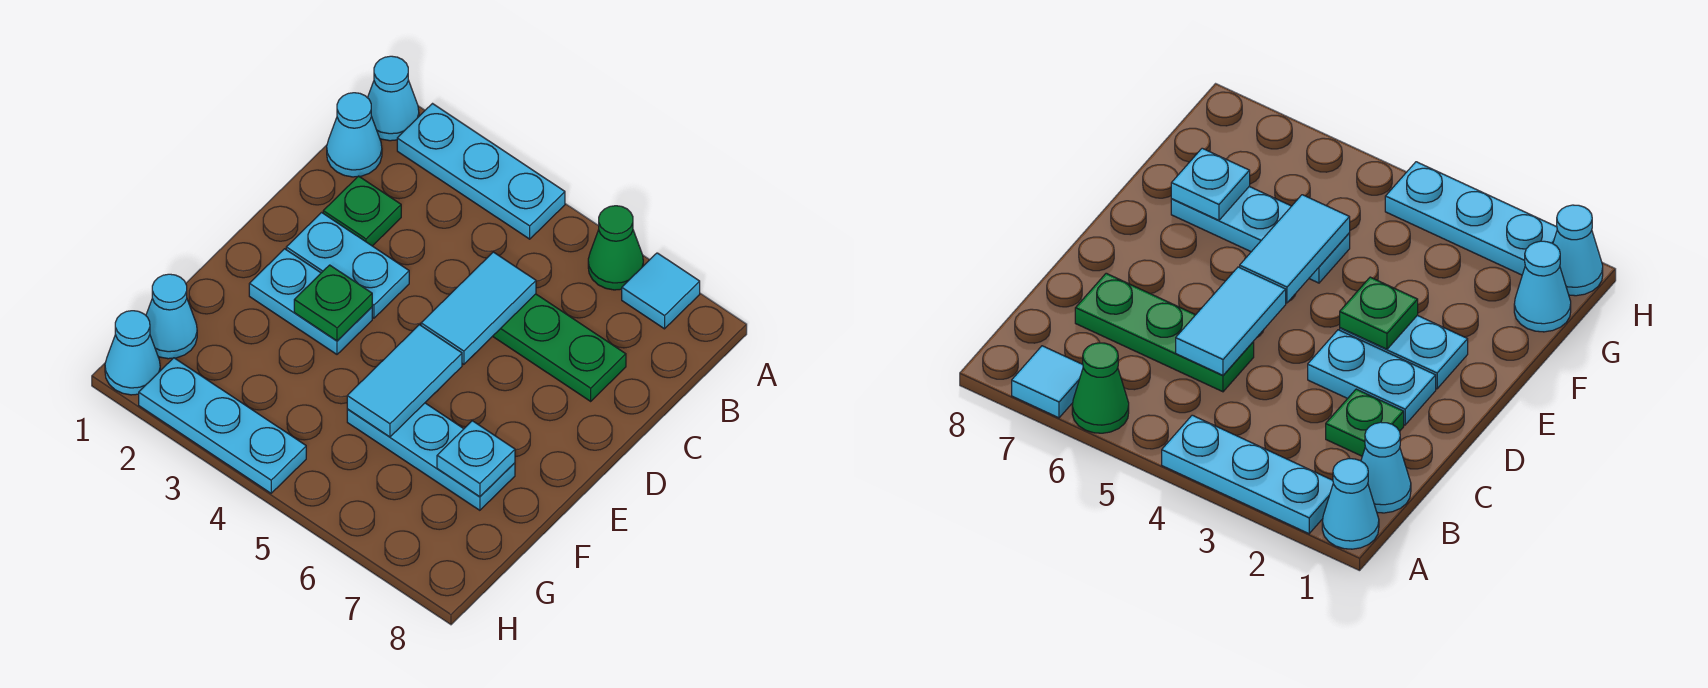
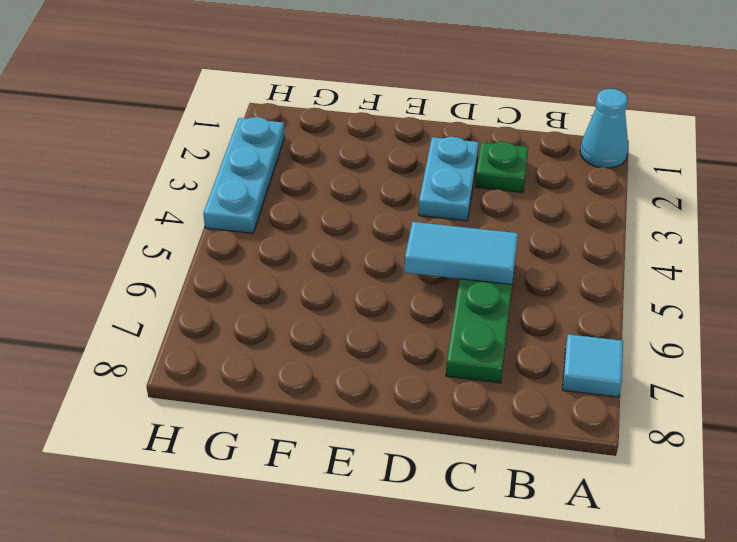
none -> cyan plate A2:A4 level 1
none -> green cone A6 level 1
none -> cyan cone B1 level 1

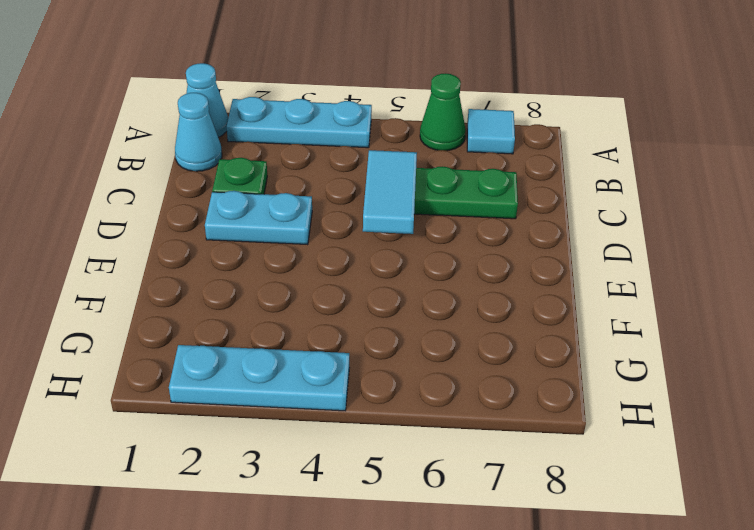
none -> cyan plate E2:E3 level 1
none -> cyan plate F5:F7 level 1
none -> cyan cone G1 level 1

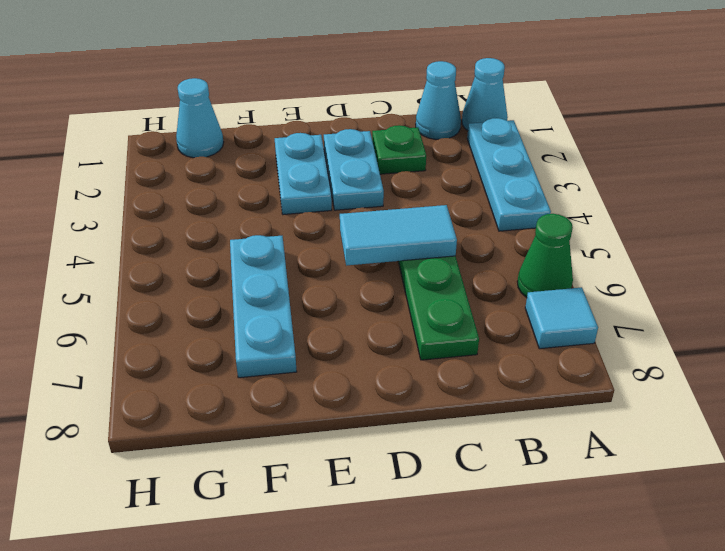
none -> cyan cone H1 level 1
none -> cyan plate H2:H4 level 1
none -> green plate E3 level 2

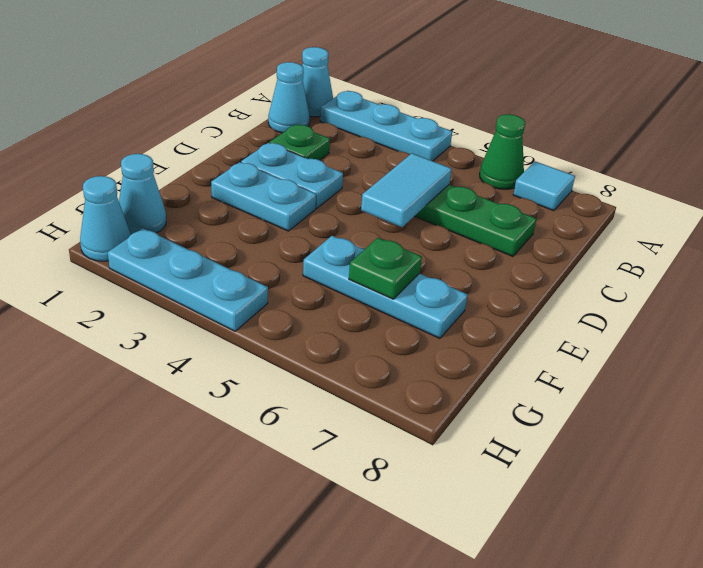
green plate F6 level 2 -> green plate E3 level 2
none -> cyan tile E5:F5 level 2
none -> cyan plate F7 level 2

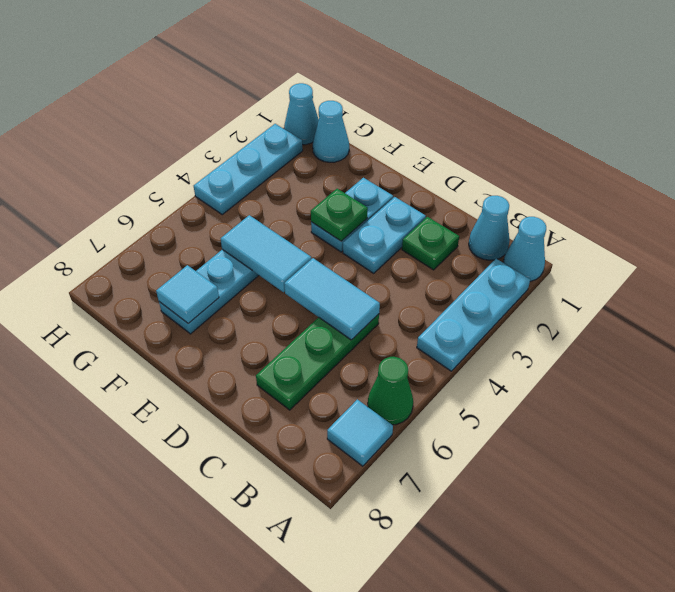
cyan tile F7 level 2 -> cyan plate F7 level 2

